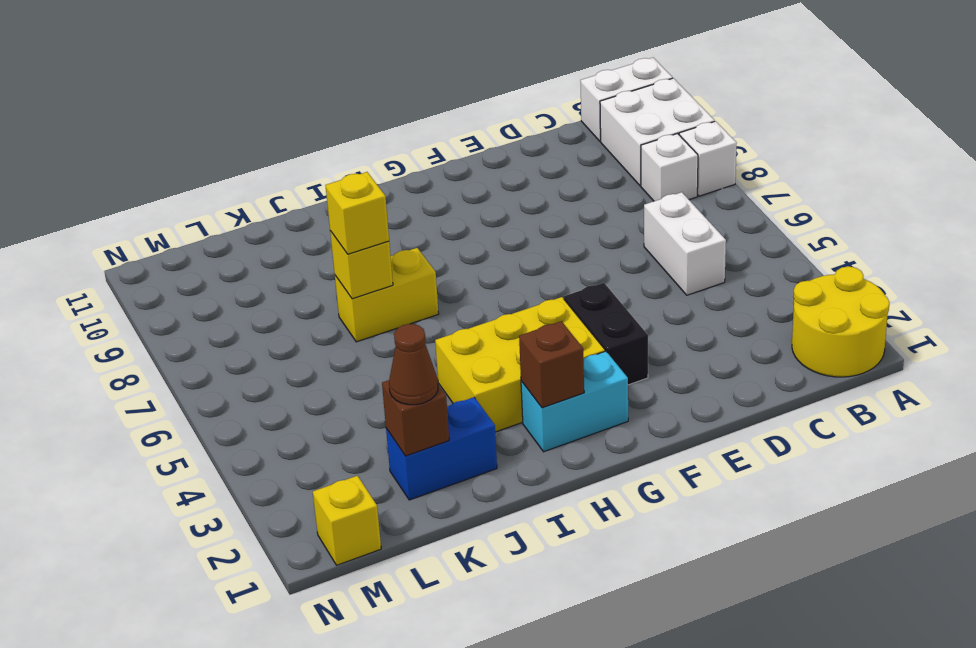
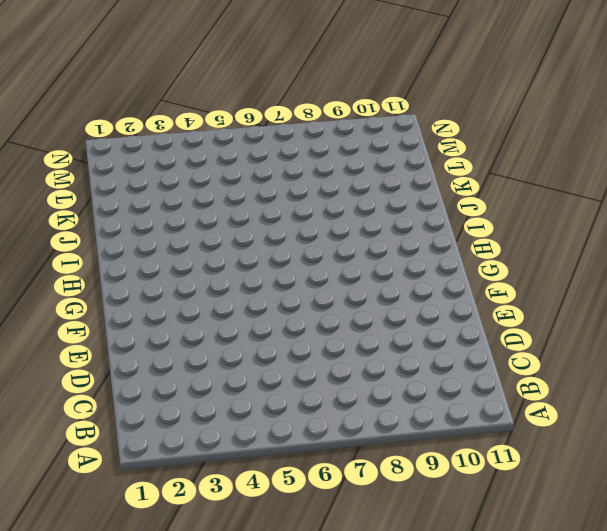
none -> yellow round brick A1:B2 level 1
none -> white brick A8 level 1
none -> white brick A9:B10 level 1

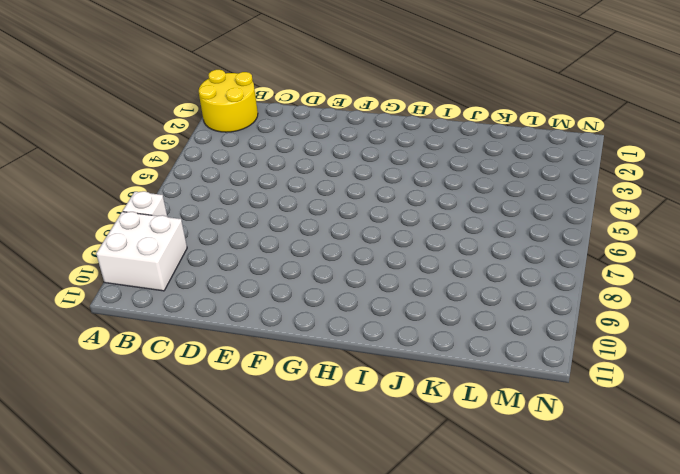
none -> white brick A11:B11 level 1
none -> white brick B8 level 1
none -> white brick C5:C6 level 1

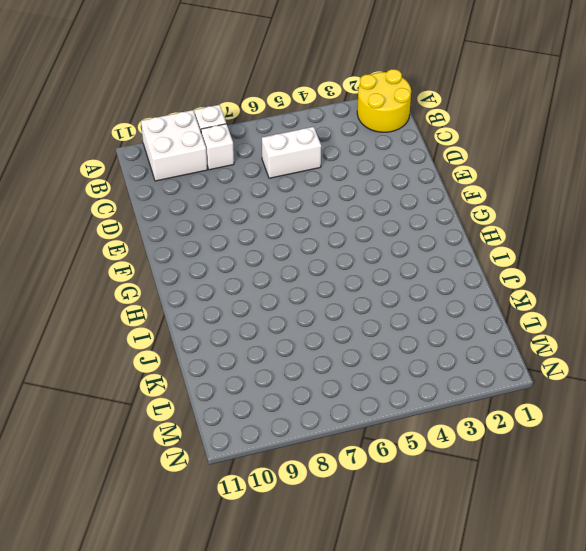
none -> white brick A11:B11 level 1
none -> black brick F3:F4 level 1
none -> cyan brick G2:H2 level 1

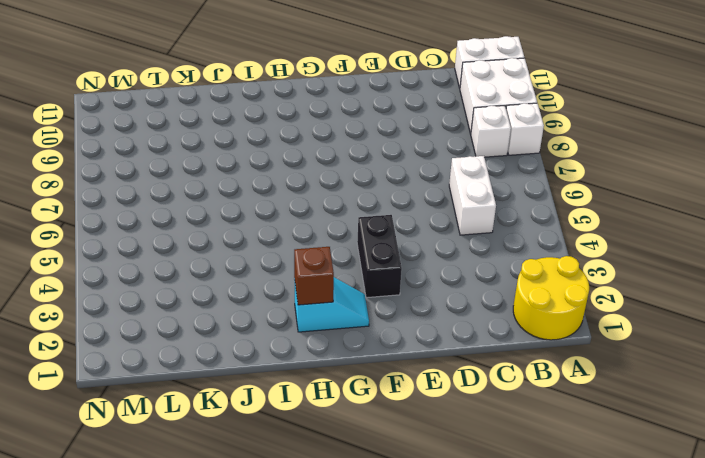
cyan slope G2:H2 level 1 top H -> cyan brick G2:H2 level 1
none -> yellow brick G3:I4 level 1
none -> yellow brick I7:J7 level 1
none -> blue brick J2:K2 level 1

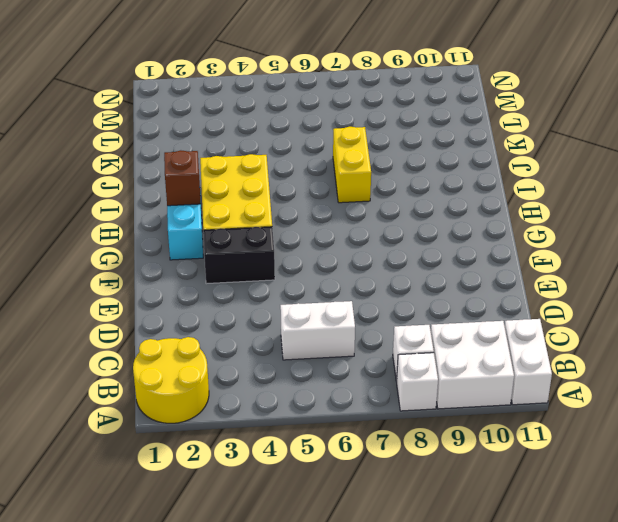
none -> blue brick J2:K2 level 1
none -> yellow brick M1 level 1
none -> yellow brick J7 level 2

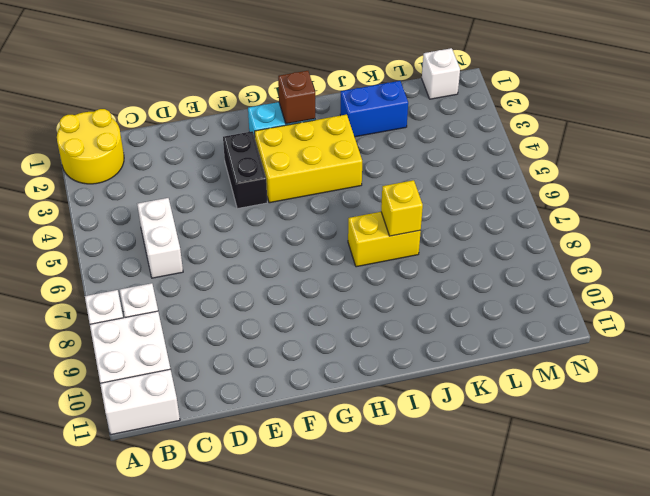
white brick M1 level 1 -> yellow brick M1 level 1
none -> brown brick K2 level 2
none -> yellow brick J7 level 3
none -> brown cone K2 level 3

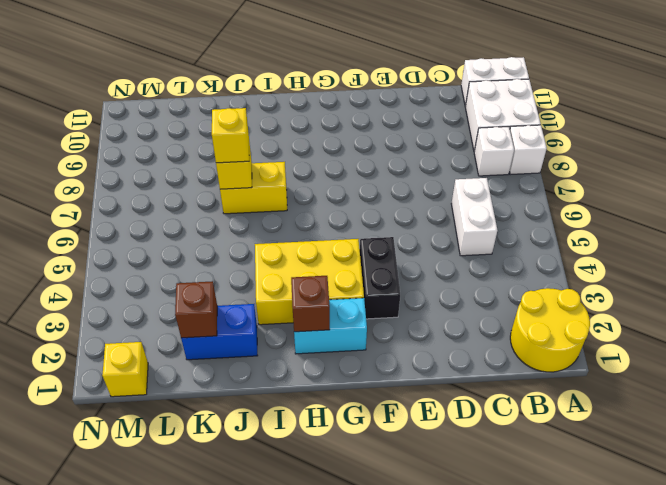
none -> brown cone K2 level 3

